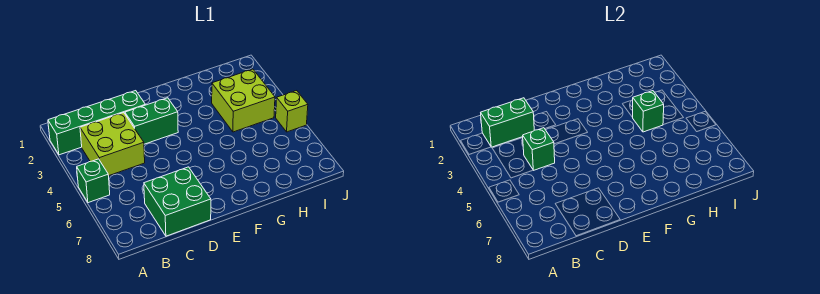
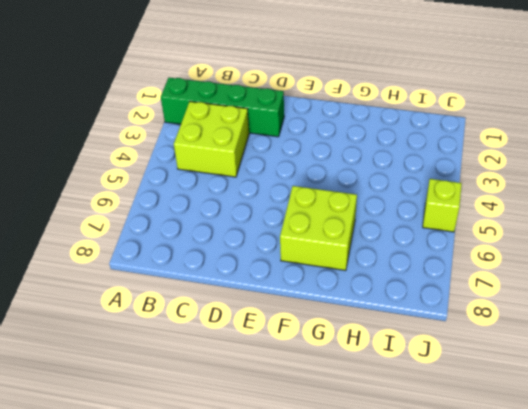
lime brick F6:G7 level 1 -> lime brick H3:I4 level 1
none -> green brick A5 level 1
none -> green brick C7:D8 level 1

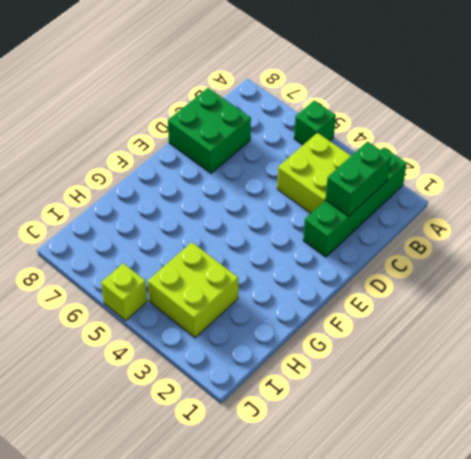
none -> green brick D3:E3 level 1
none -> green brick C4 level 2

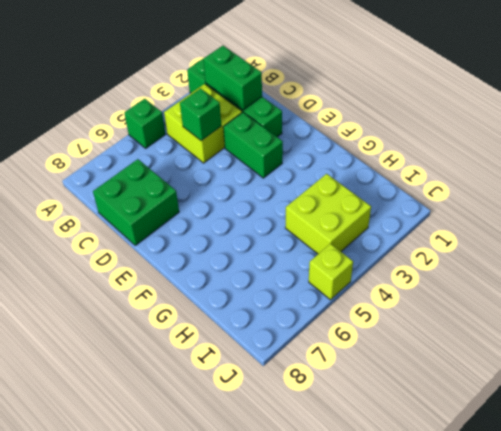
none -> green brick H4 level 2

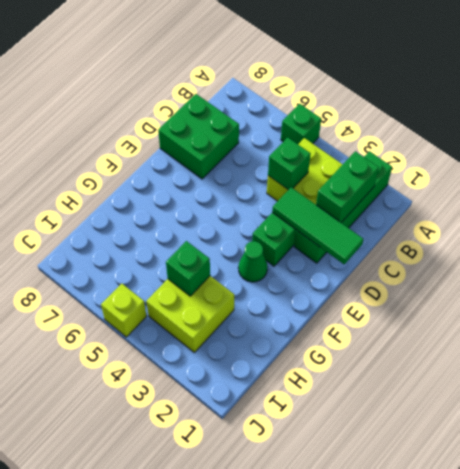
green tile D1:D3 level 2 -> none
green cone F3 level 1 -> none

